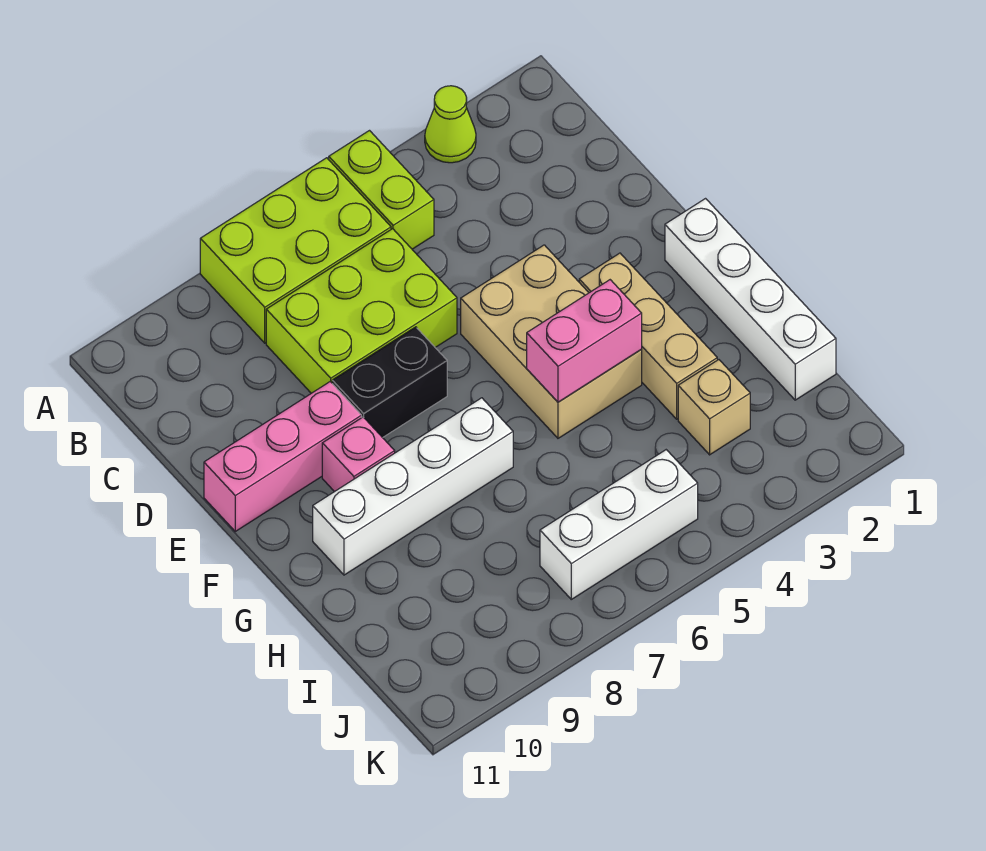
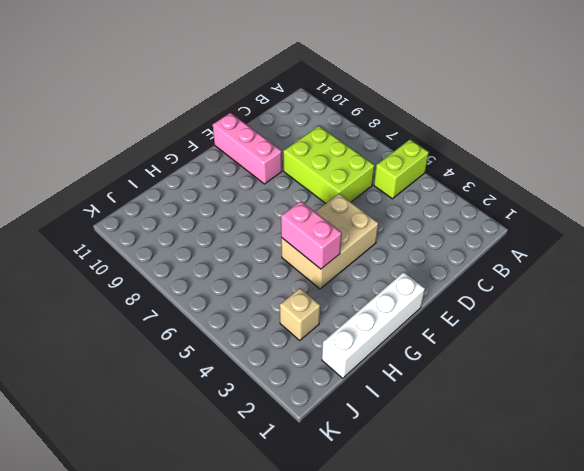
none -> lime cone A3 level 1
none -> lime brick A6:B8 level 1
none -> black brick E7:E8 level 1

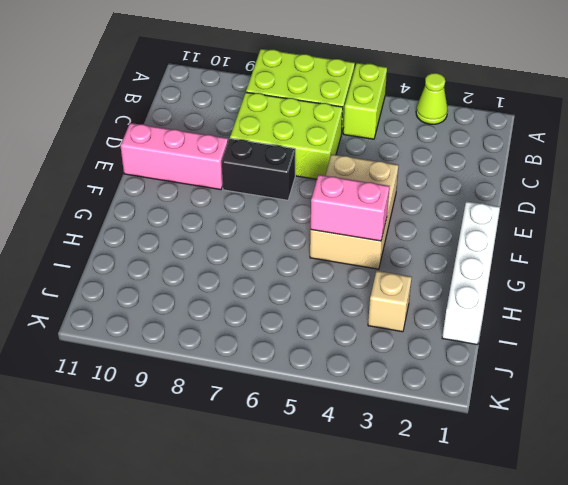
none -> tan brick F3:H3 level 1
none -> pink brick F9 level 1
none -> white brick G7:G10 level 1

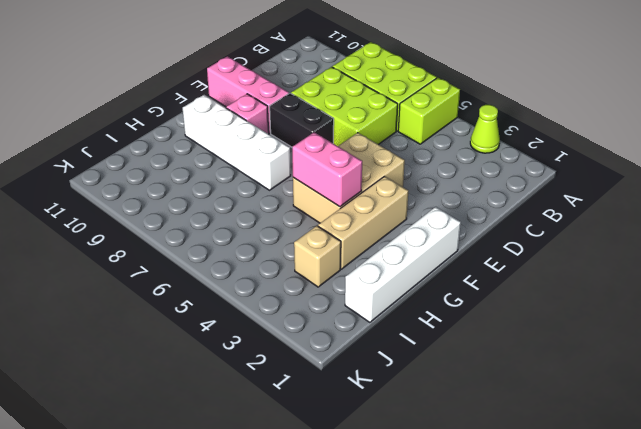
none -> white brick J5:J7 level 1

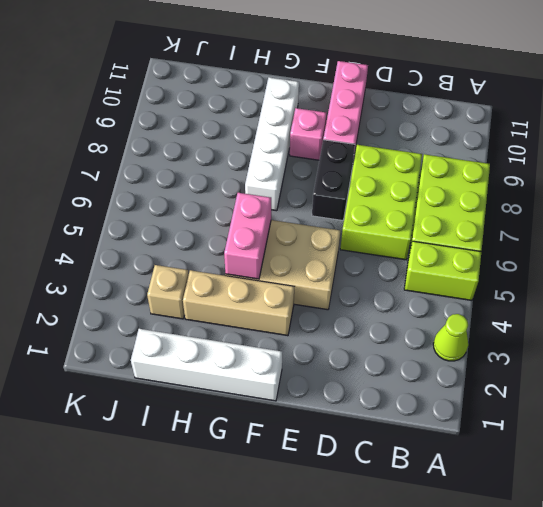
none -> white brick J5:J7 level 1

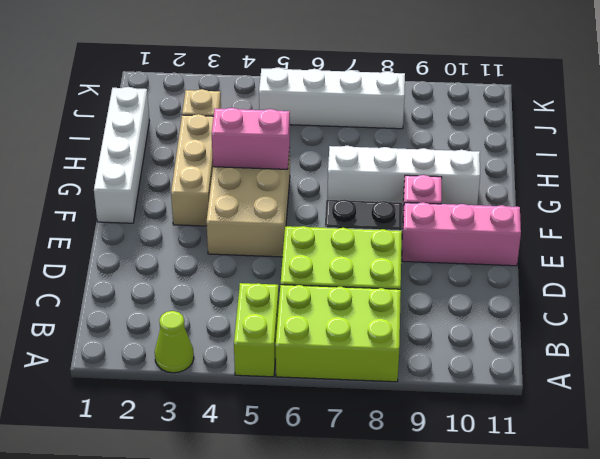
white brick J5:J8 level 1 -> white brick J5:J7 level 1

